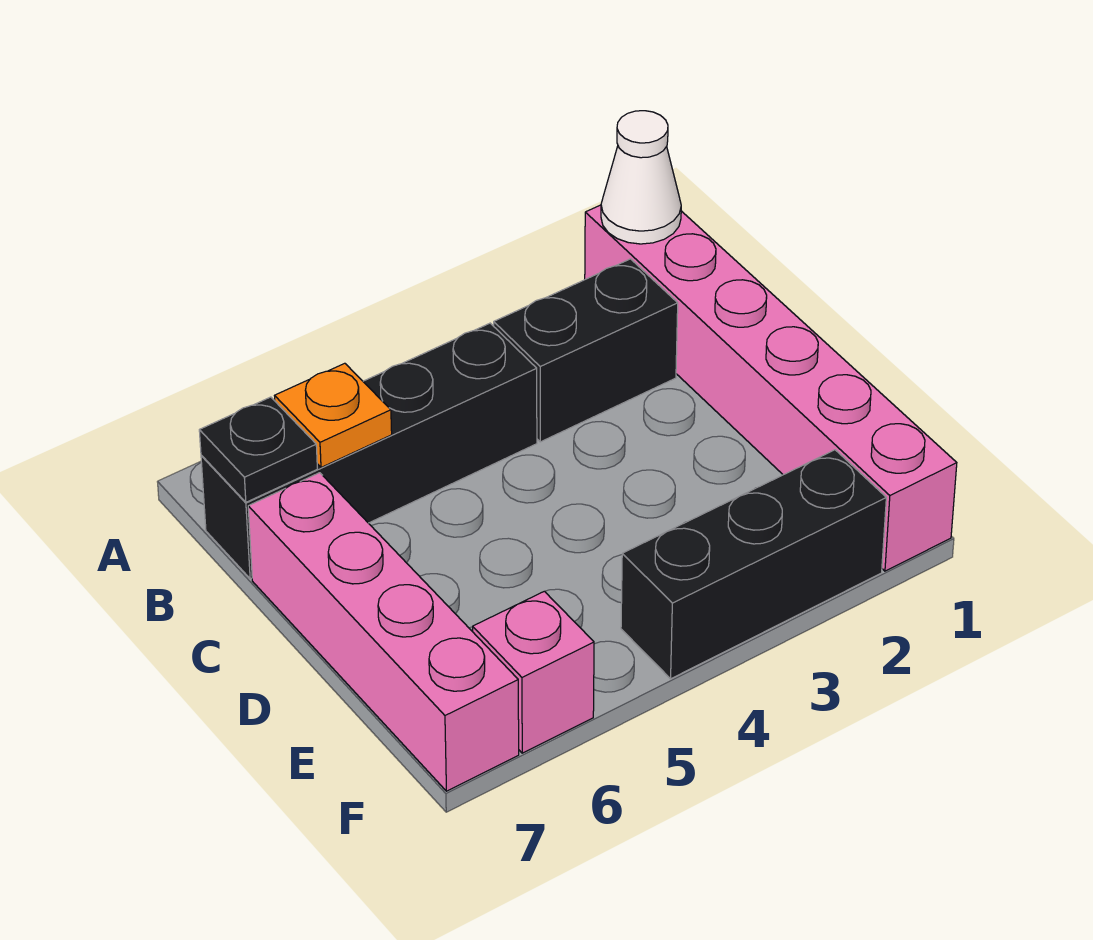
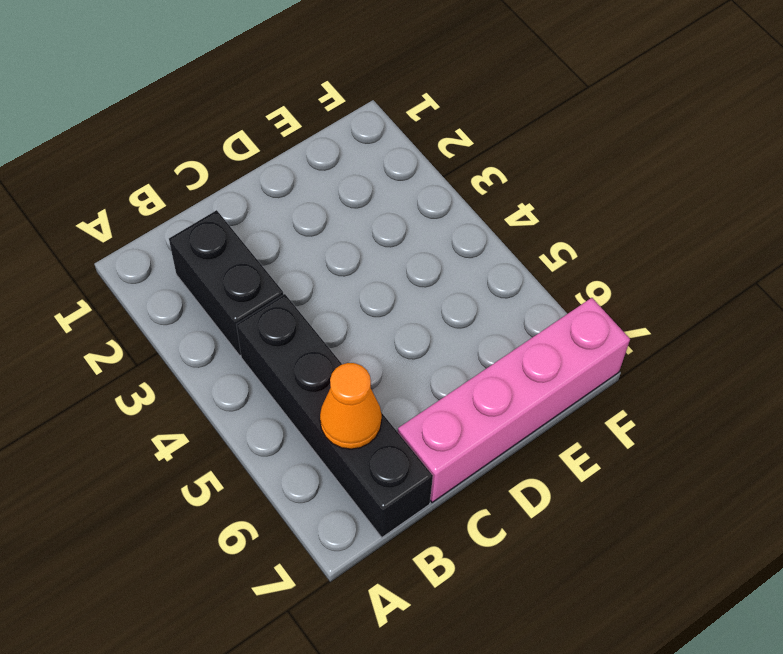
orange cone B6 level 2 -> orange plate B6 level 2
none -> pink brick A1:F1 level 1
none -> black brick F2:F4 level 1

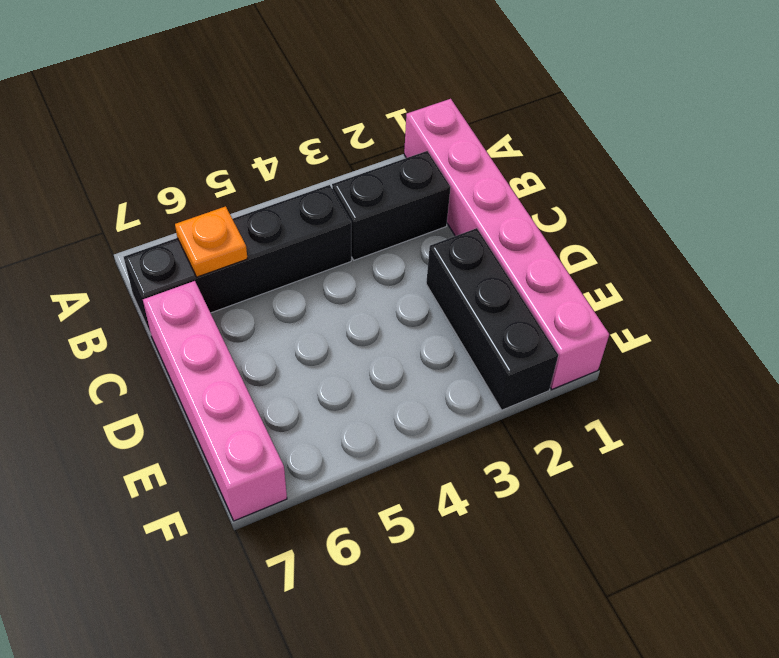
black brick D2:F2 level 1 -> black brick F2:F4 level 1
none -> pink brick F6 level 1
none -> white cone A1 level 2

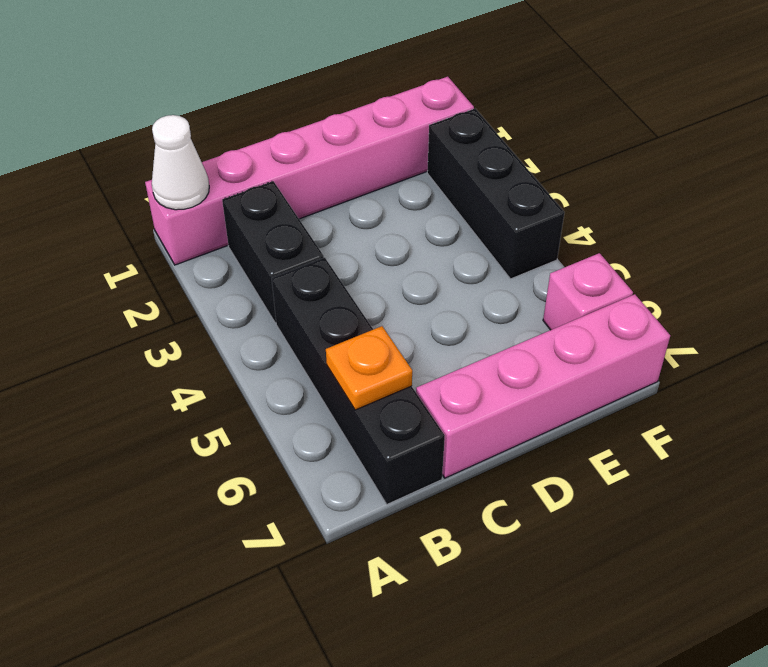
none -> black plate B7 level 2

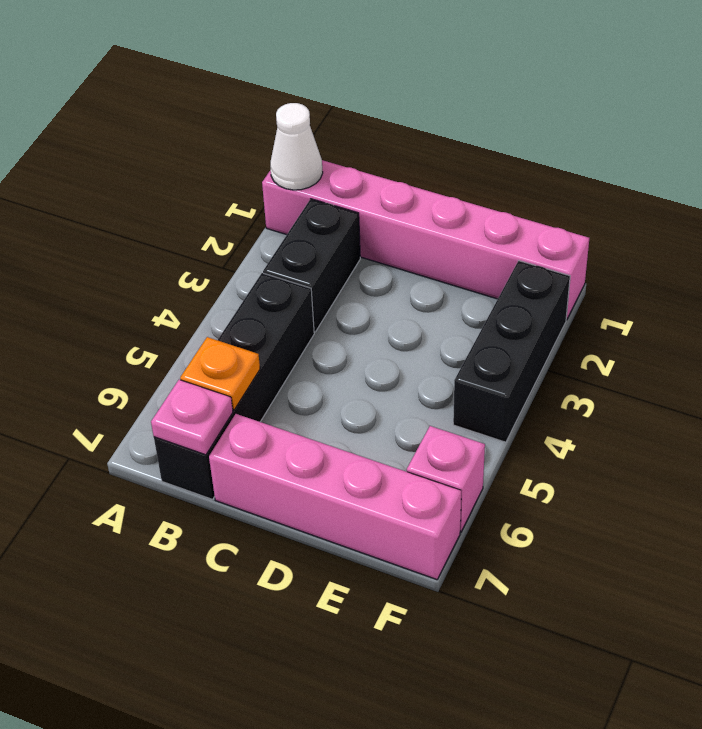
pink plate B7 level 2 -> black plate B7 level 2

